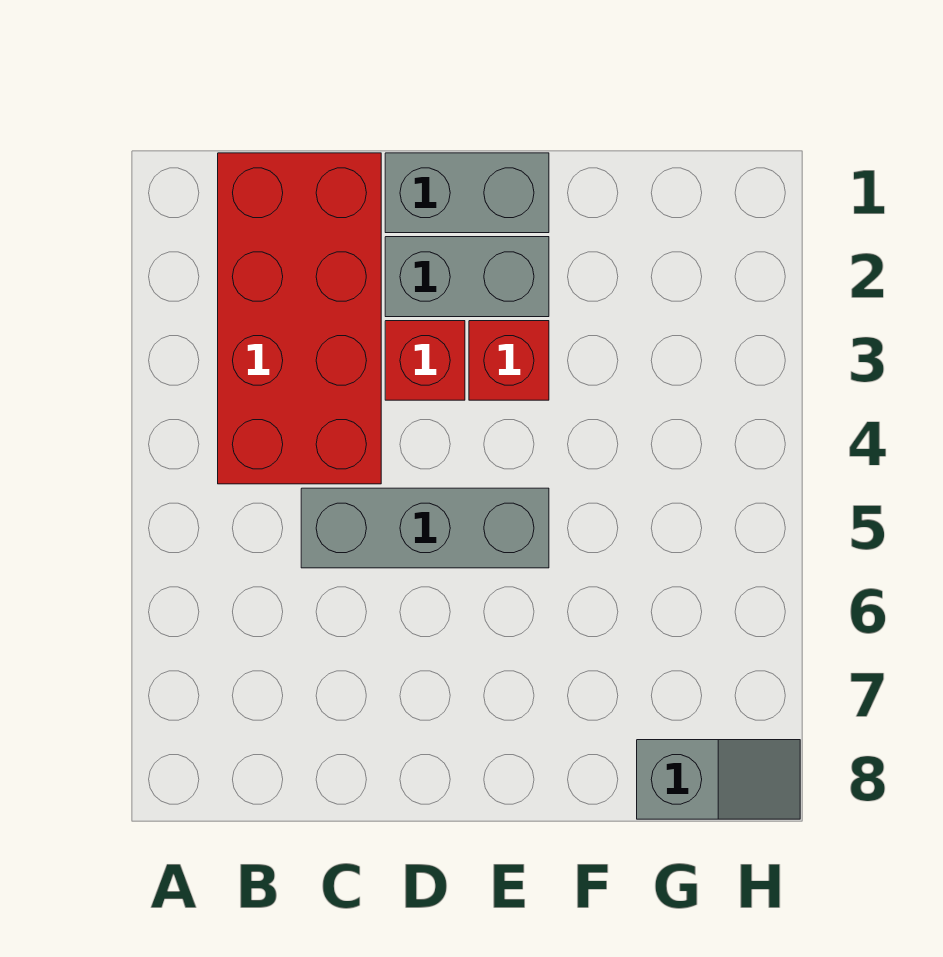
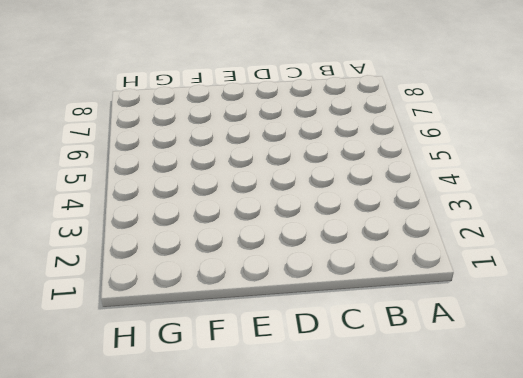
none -> red brick B1:C4 level 1
none -> grey brick C5:E5 level 1

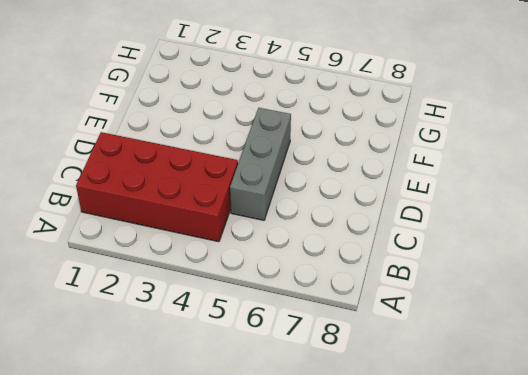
none -> grey brick D1:E1 level 1
none -> grey brick D2:E2 level 1

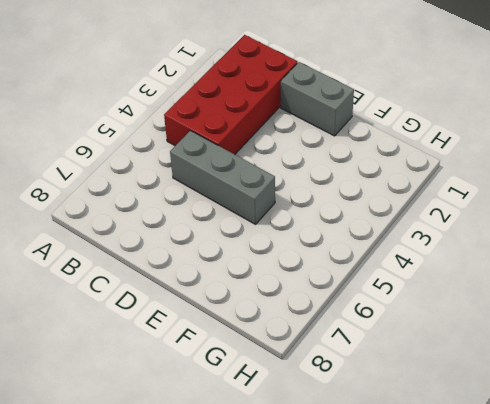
none -> grey brick D2:E2 level 1
none -> red brick D3 level 1

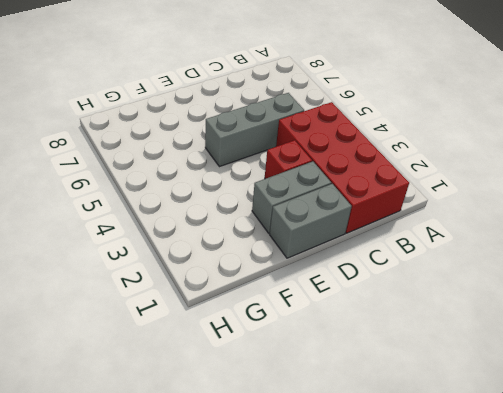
none -> red brick E3 level 1
none -> grey slope G8:H8 level 1 top G

